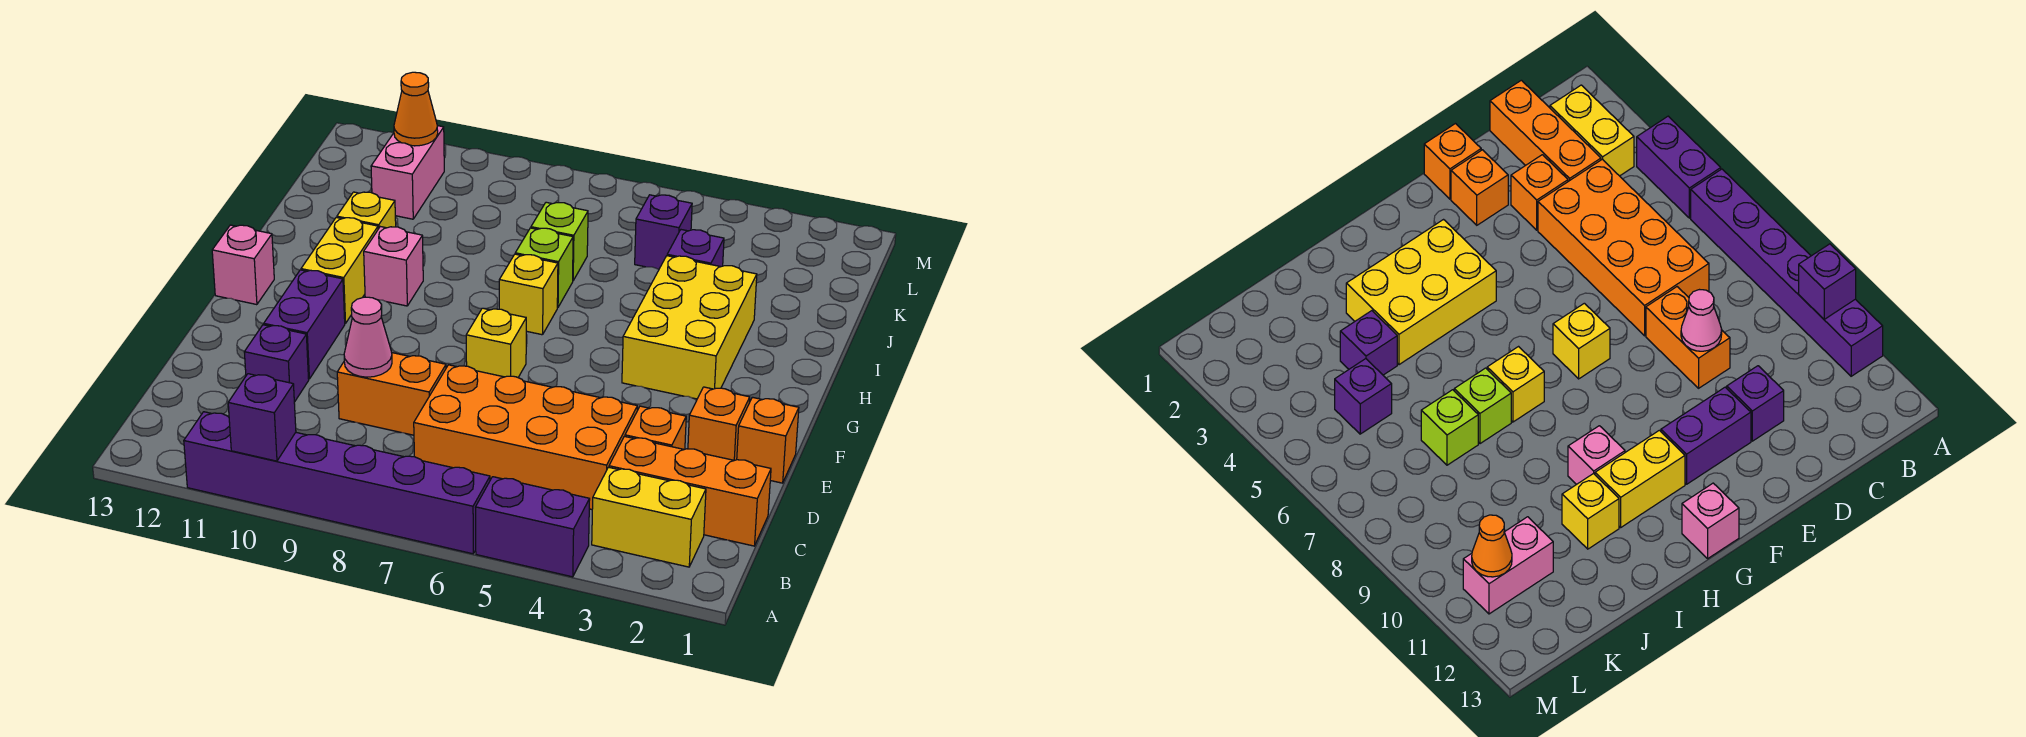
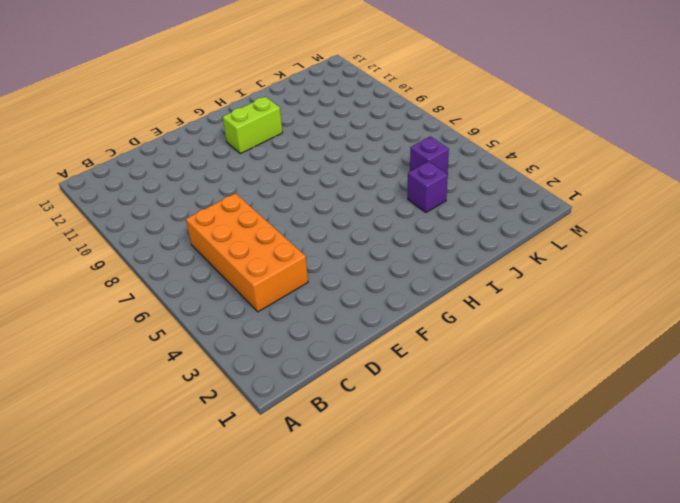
lime brick G11:H11 level 1 -> yellow brick G11:H11 level 1
none -> purple brick A4:A5 level 1
none -> purple brick A6:A11 level 1
none -> yellow brick B2:B3 level 1

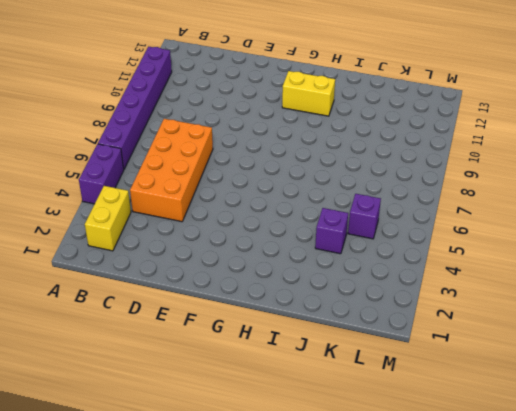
none -> orange brick C1:C3 level 1
none -> orange brick D3 level 1
none -> orange brick D8:D9 level 1

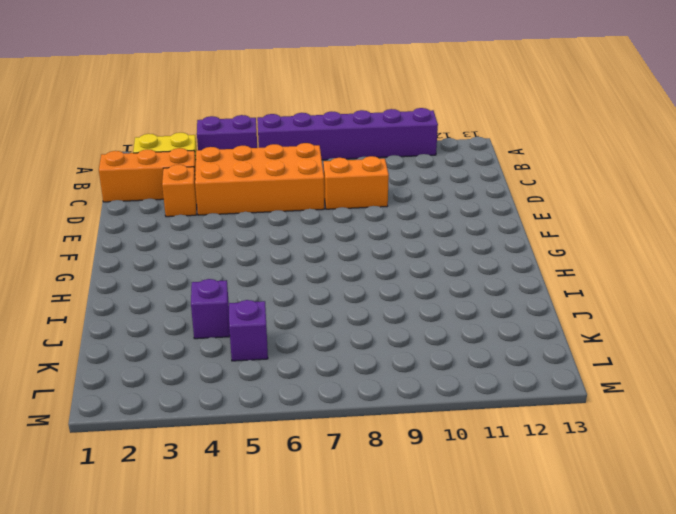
none -> purple brick D11 level 1
none -> orange brick E1 level 1
none -> orange brick E2 level 1

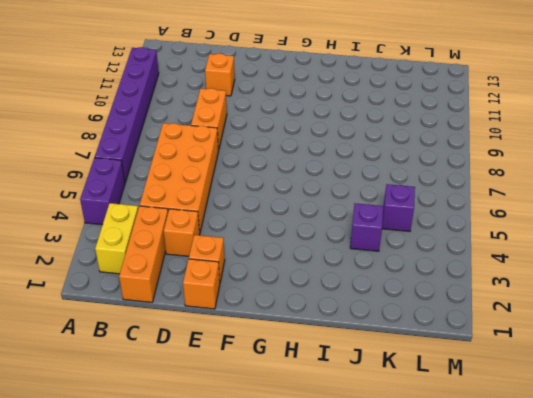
orange brick D11 level 1 -> purple brick D11 level 1
none -> purple brick E11:F11 level 1
none -> yellow brick F7 level 1
none -> yellow brick G3:I4 level 1

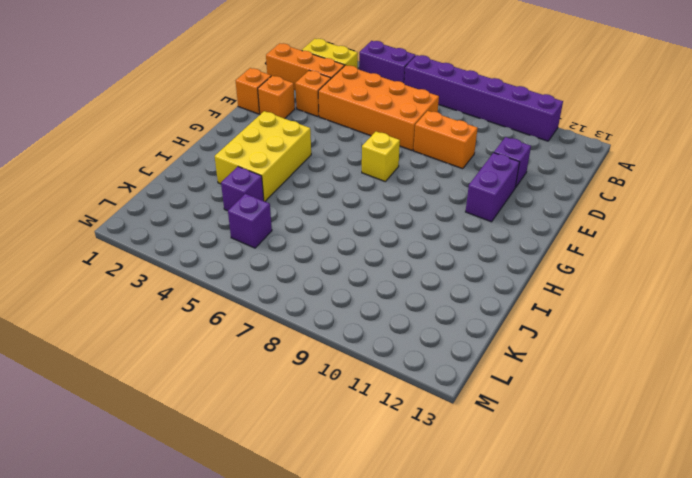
none -> yellow brick G11:H11 level 1
none -> pink brick G13 level 1
none -> yellow brick H7 level 1

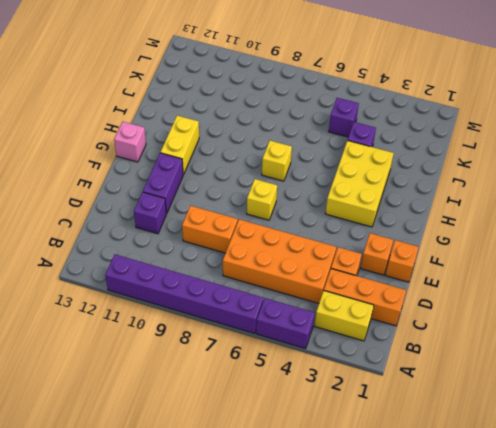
none -> pink brick H10 level 1
none -> lime brick I7 level 1
none -> yellow brick I11 level 1

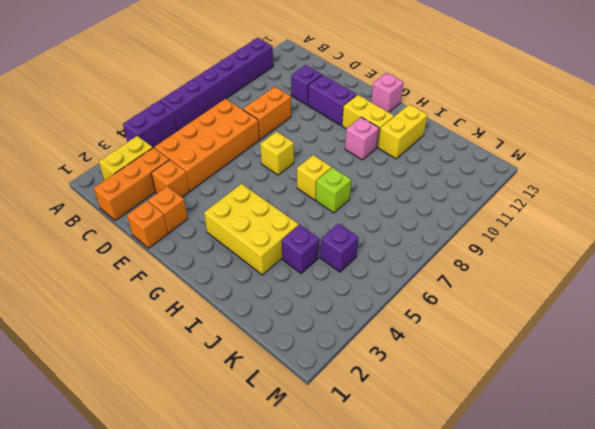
yellow brick I11:I12 level 1 -> yellow brick I11 level 1
none -> lime brick J7 level 1
none -> pink brick K11:L11 level 1
none -> purple brick A10 level 2

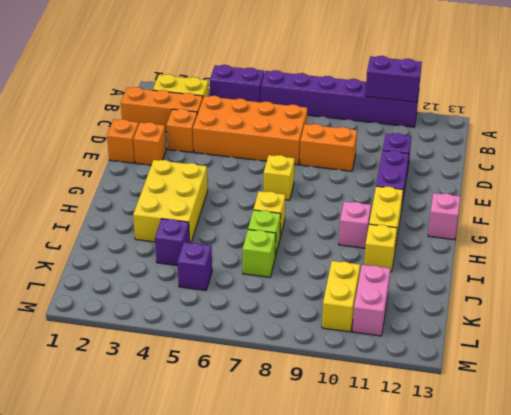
purple brick A10:A11 level 2 -> purple brick A10 level 2
yellow brick K10:L10 level 1 -> none
none -> pink cone D9 level 2
none -> orange cone L11 level 2

